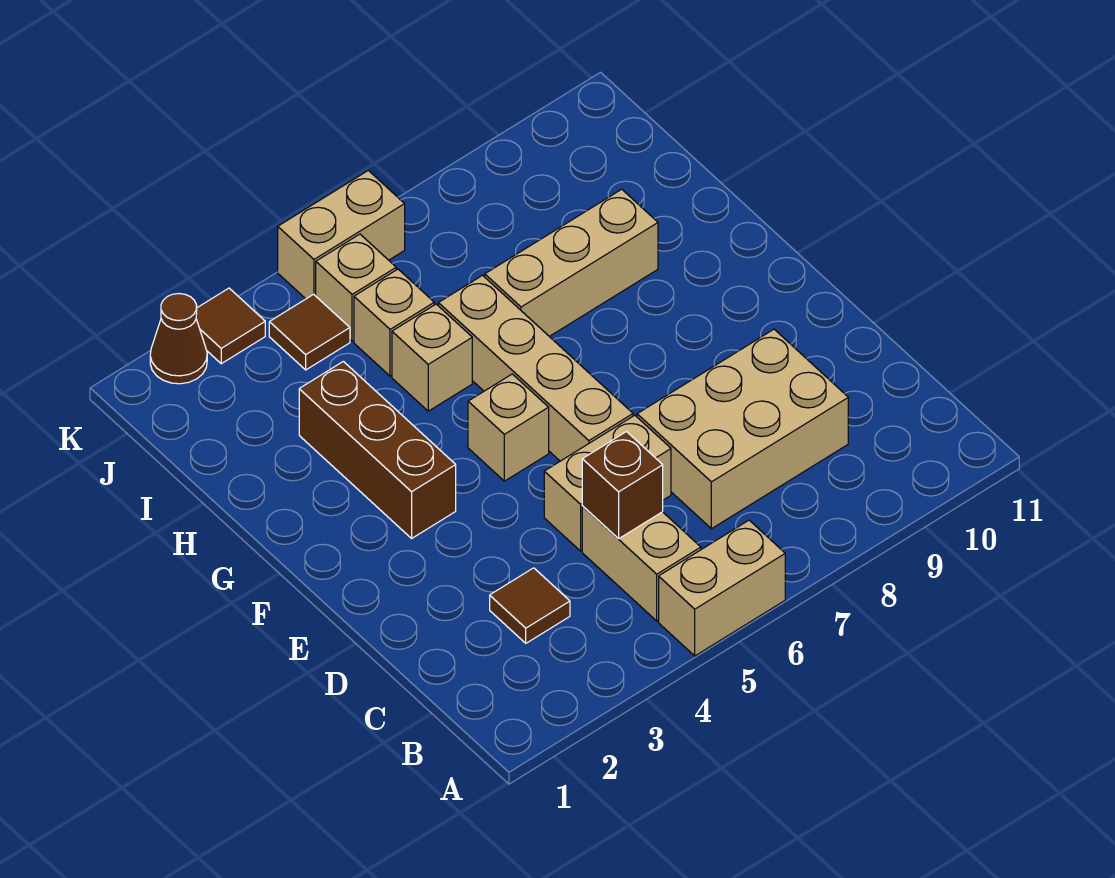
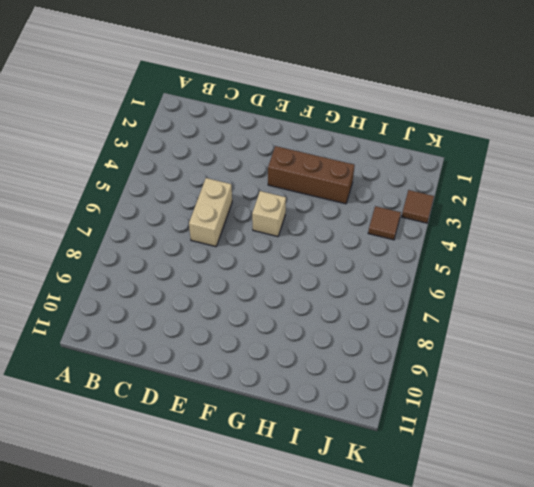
none -> tan brick A5:A6 level 1
none -> tan brick B5:C5 level 1
none -> brown tile C3 level 1

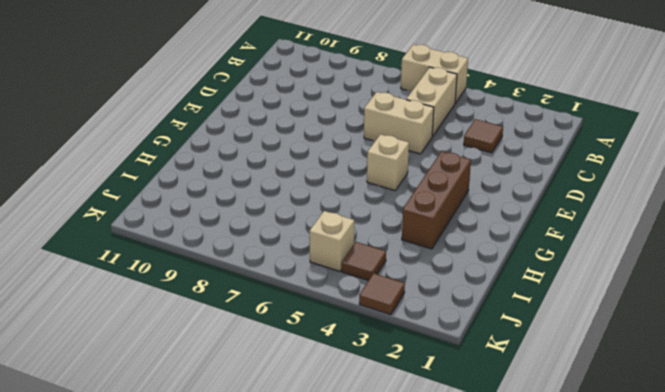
none -> tan brick C7:D9 level 1
none -> tan brick E6:H6 level 1
none -> tan brick H5 level 1

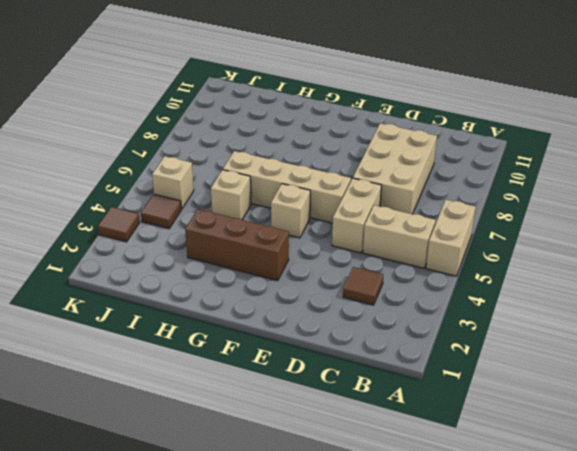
none -> tan brick H7:H9 level 1
none -> tan brick I5 level 1
none -> brown cone K2 level 1

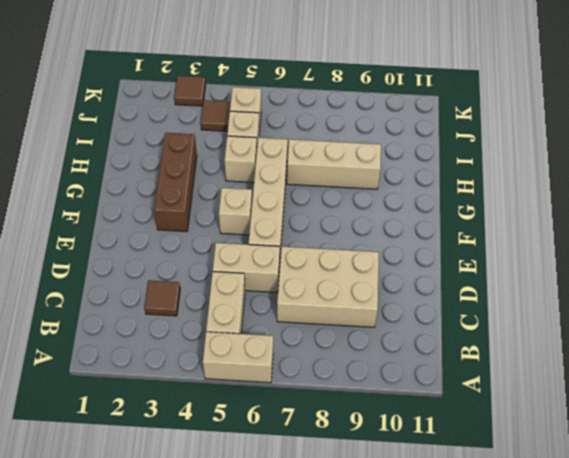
none -> brown cone K2 level 1
none -> tan brick K5:K6 level 1
none -> brown brick C5 level 2

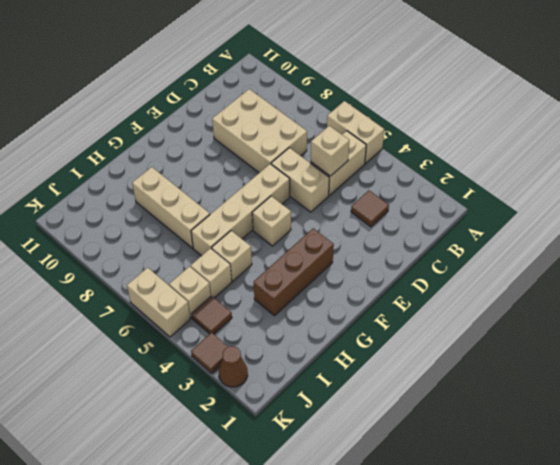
tan brick C5 level 2 -> brown brick C5 level 2

